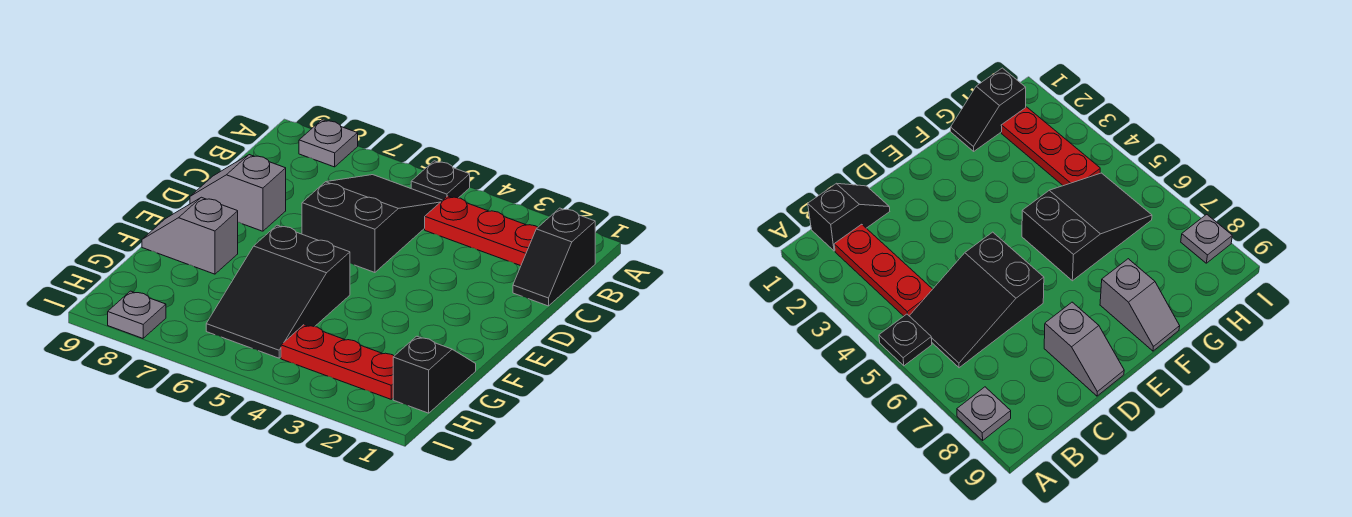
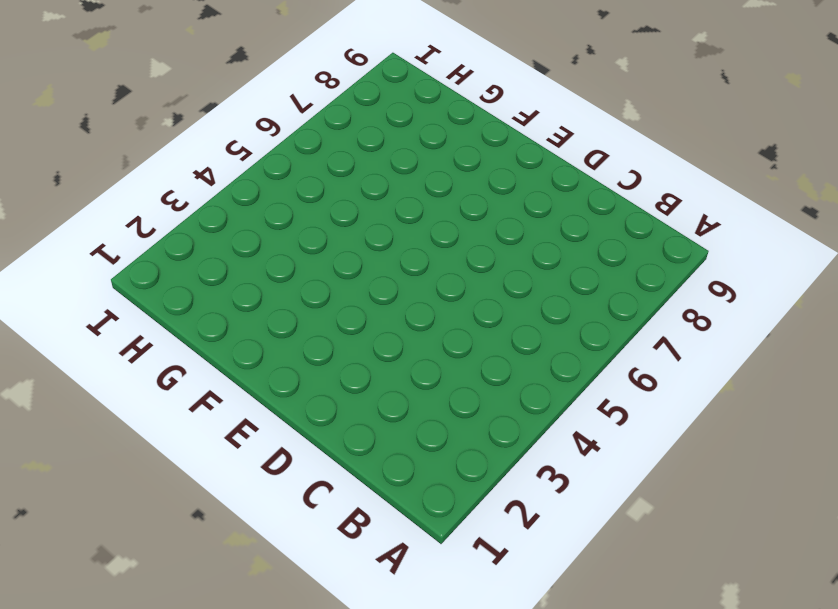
none -> black plate A5 level 1
none -> grey plate A8 level 1

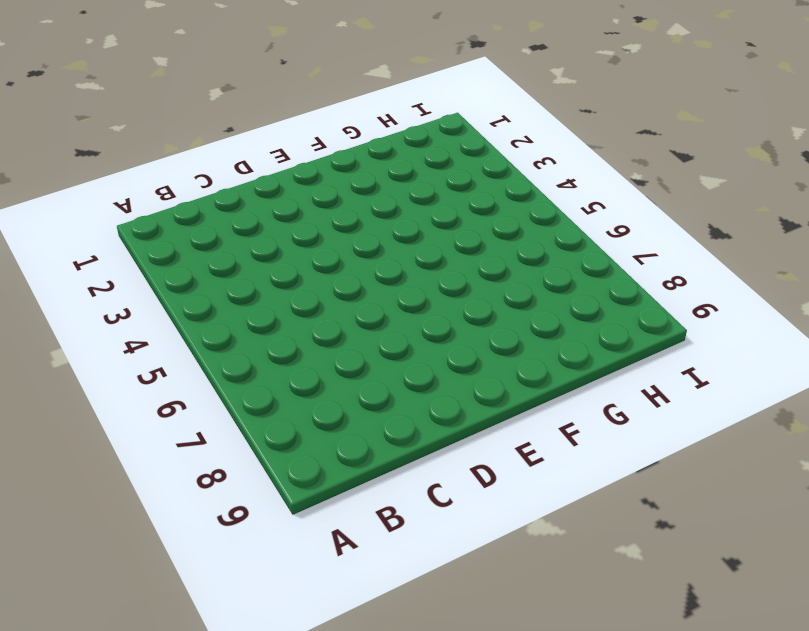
none -> black plate A5 level 1
none -> grey plate A8 level 1

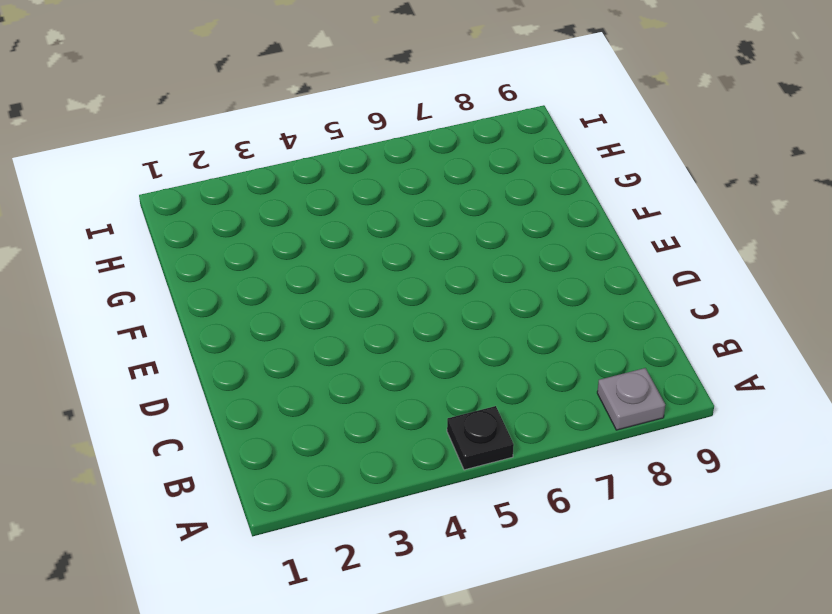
none -> black slope B1:C1 level 1 top B
none -> red plate B2:B4 level 1

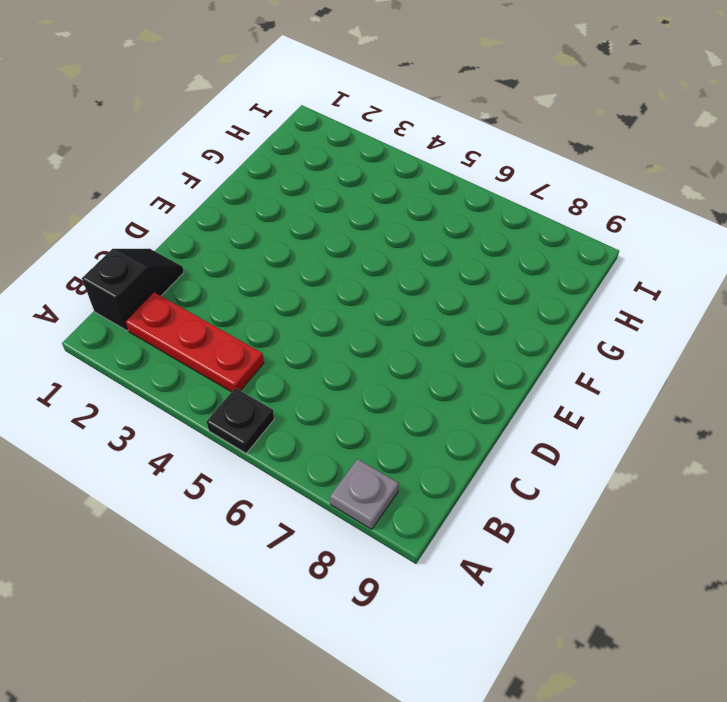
none -> black slope B5:D6 level 1 top D
none -> grey slope D8:D9 level 1 top 8

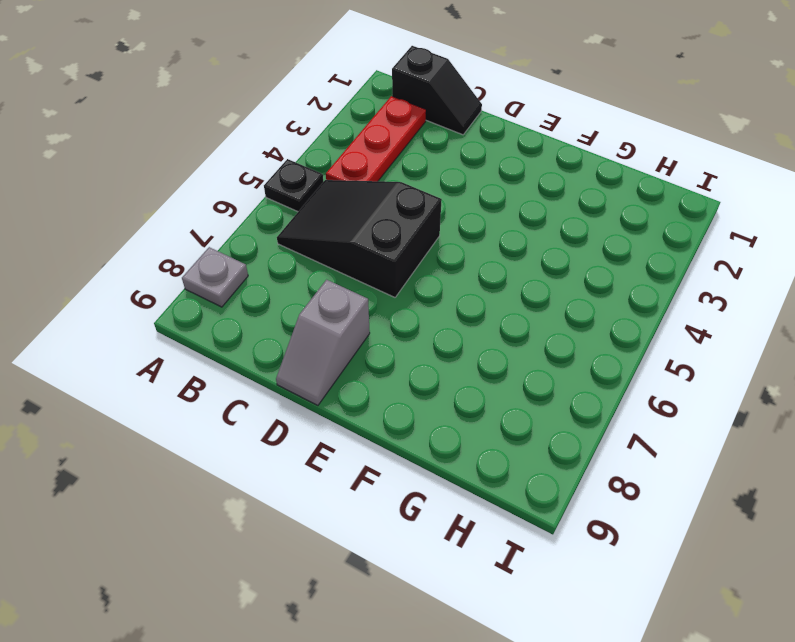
none -> black slope F5:H6 level 1 top F
none -> grey slope F8:F9 level 1 top 8

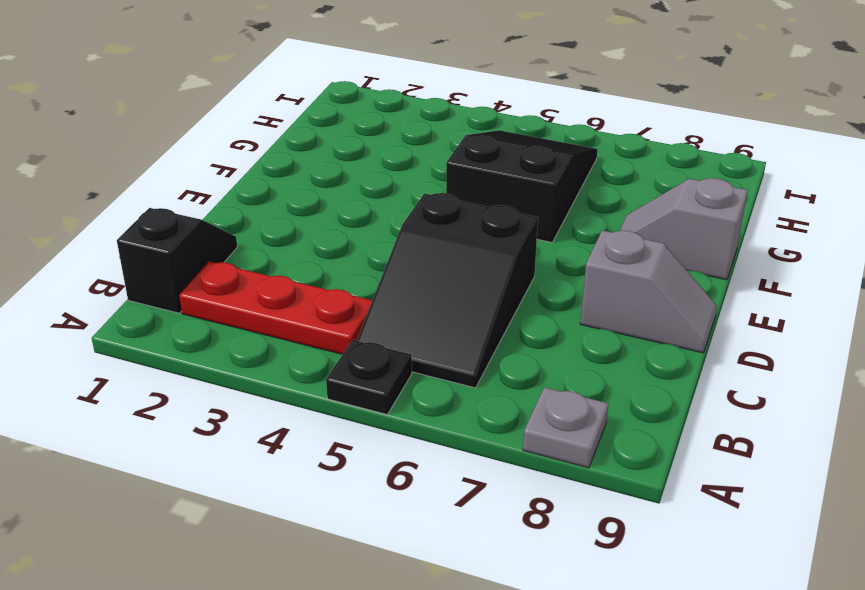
grey slope F8:F9 level 1 top 9 -> grey slope F8:F9 level 1 top 8
none -> black slope G1:H1 level 1 top H
none -> red plate H2:H4 level 1

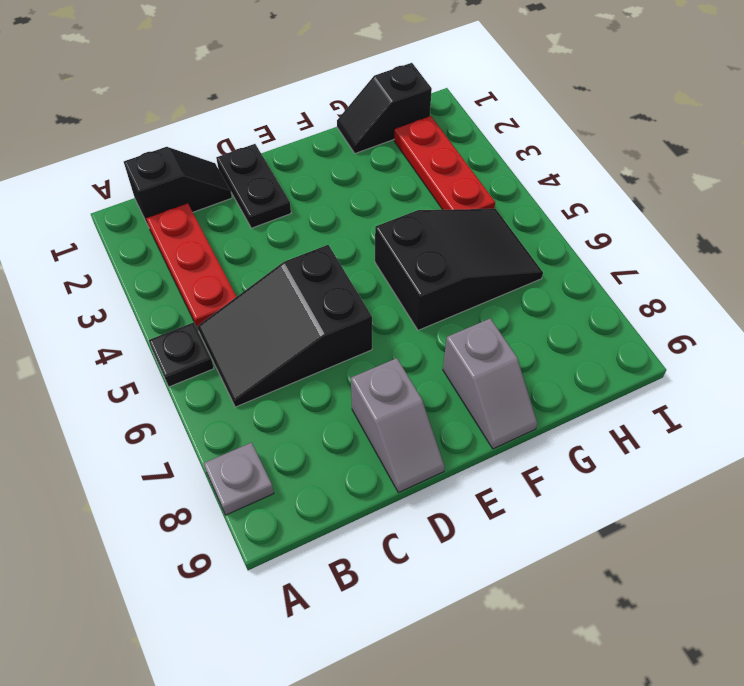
black plate D1:D2 level 1 -> none
none -> grey plate I8 level 1

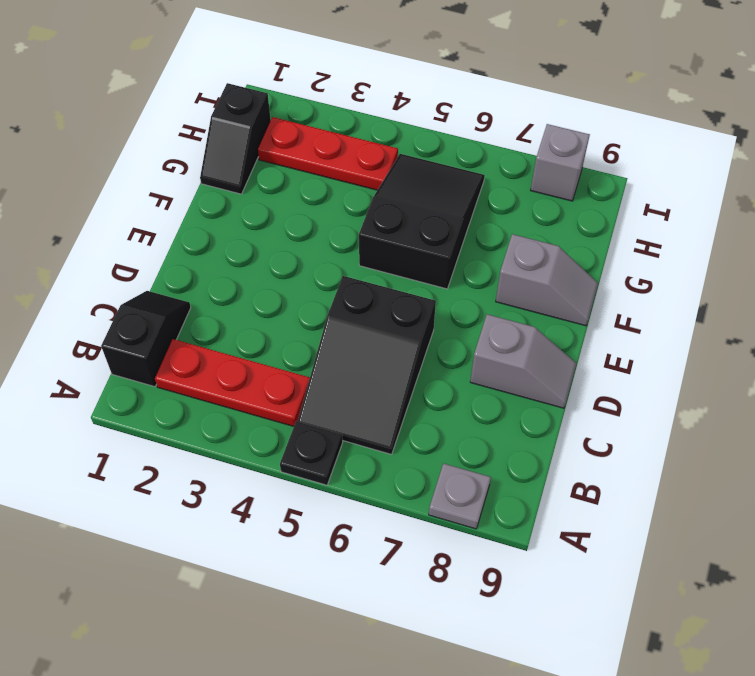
grey brick I8 level 1 -> grey plate I8 level 1

